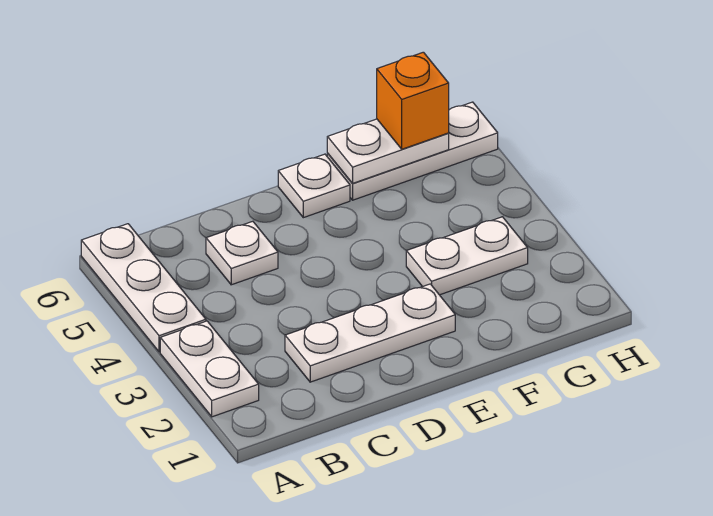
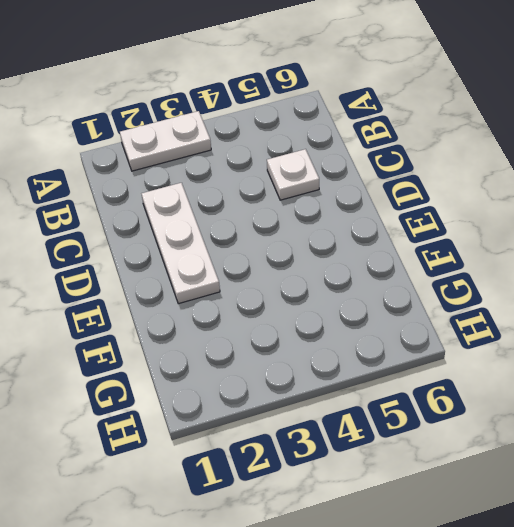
none -> white plate A4:A6 level 1
none -> white plate E6 level 1

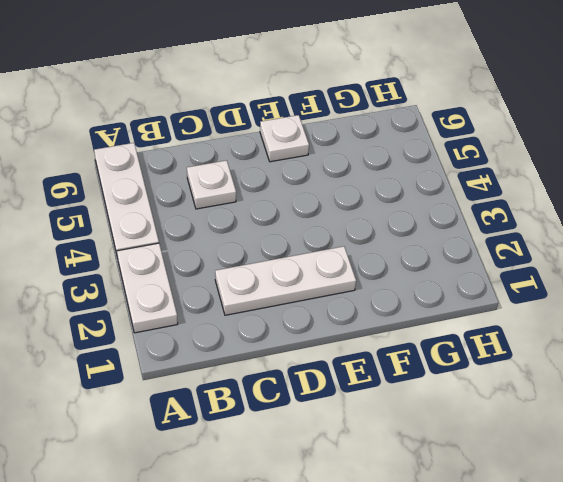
none -> white plate F3:G3 level 1
none -> white plate F6:H6 level 1

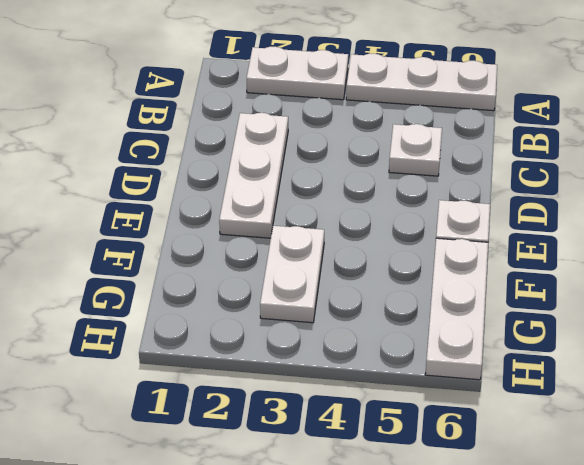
none -> white plate F6:G6 level 2
none -> orange brick G6 level 3

